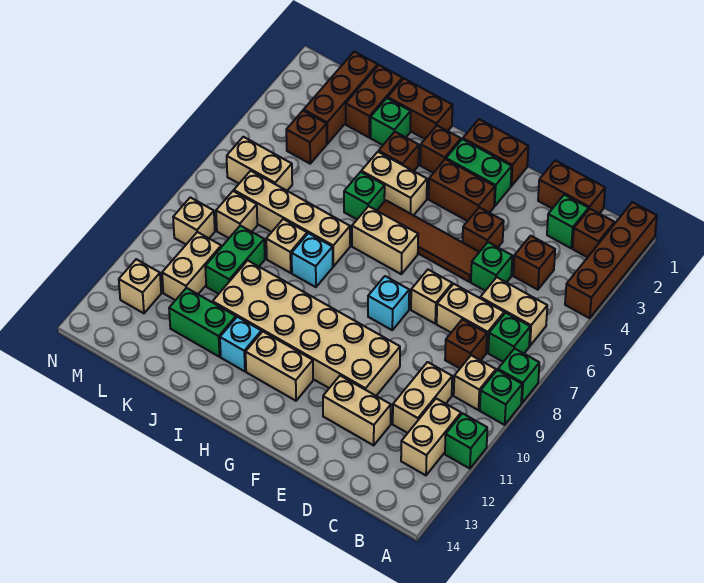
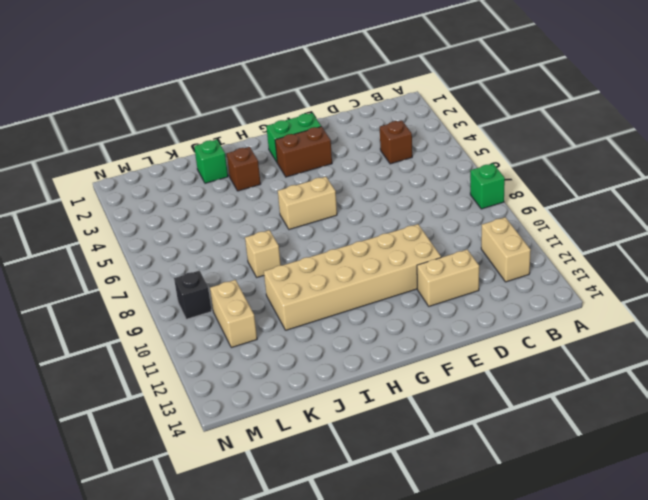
black brick M9 level 1 -> tan brick M9 level 1
none -> brown brick A1:A4 level 1
none -> green brick A9 level 1
none -> green brick A11 level 1
none -> brown brick B2 level 1

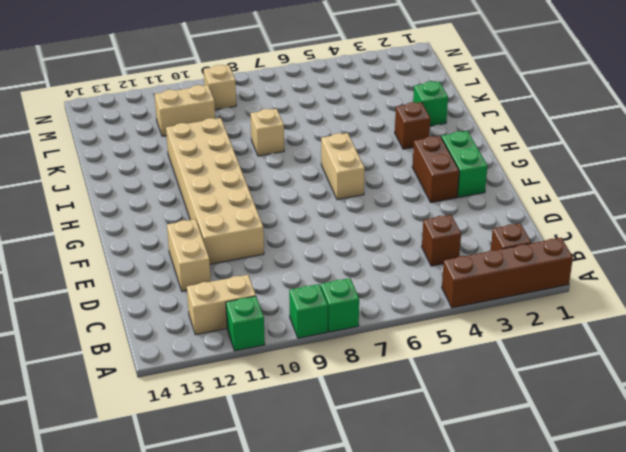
none -> tan brick B6:C6 level 1
none -> green brick B7 level 1
none -> tan brick B9 level 1
none -> brown brick C1:D1 level 1

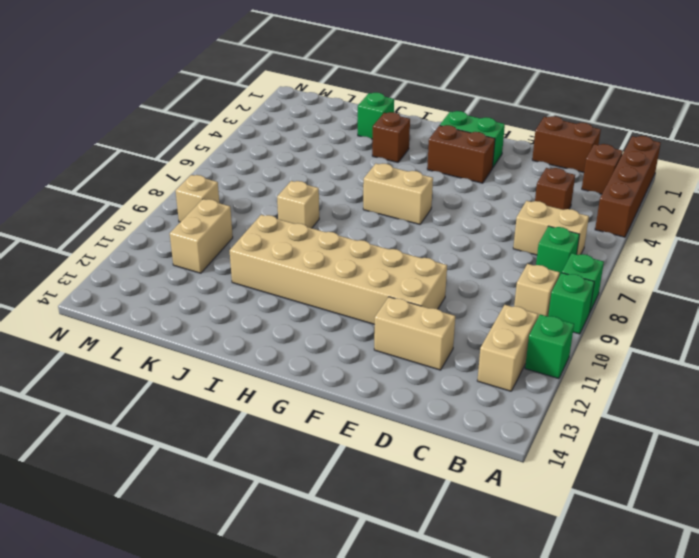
none -> green brick C2 level 1
none -> tan brick C7:D7 level 1
none -> brown brick C8 level 1
none -> tan brick C10:C11 level 1

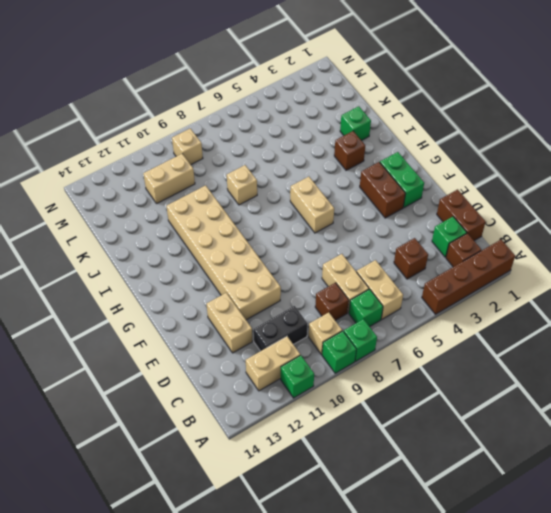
black brick C10:C11 level 1 -> tan brick C10:C11 level 1
none -> green brick D5 level 1
none -> brown brick E4 level 1
none -> brown tile E5:H5 level 1
none -> tan brick E7 level 1

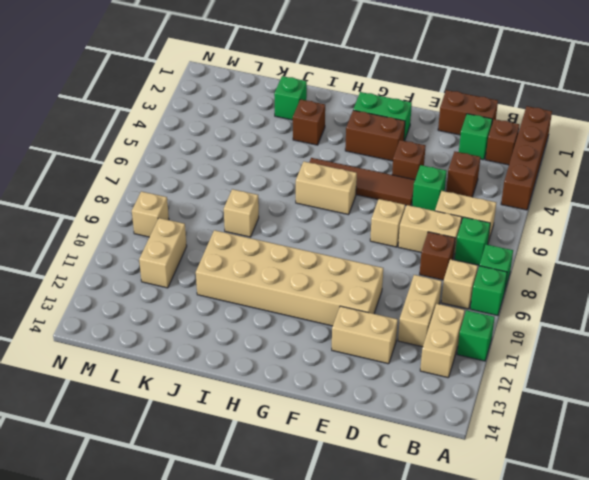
none -> brown brick F1:G1 level 1
none -> cyan brick F8 level 1
none -> tan brick G12:H12 level 1
none -> brown brick H2 level 1

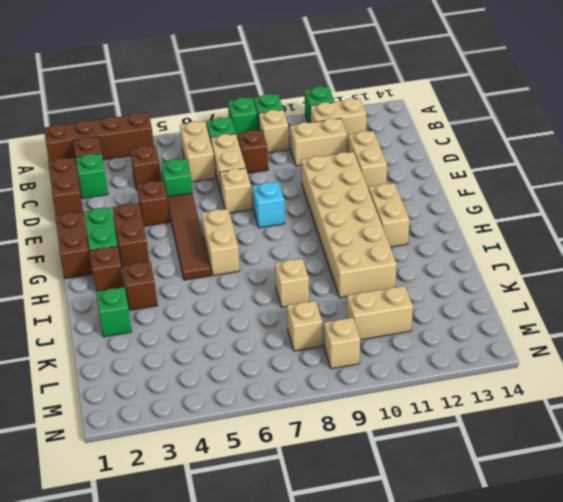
none -> tan brick H4:I4 level 1
none -> brown brick I1:J1 level 1
none -> green brick I5 level 1
none -> tan brick I7:L7 level 1

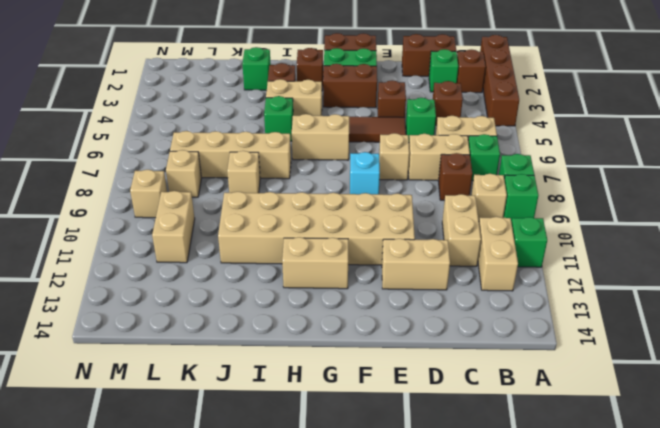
none -> brown brick I1:J1 level 1
none -> cyan brick I8 level 1
none -> cyan brick I12 level 1
none -> green brick J12:K12 level 1

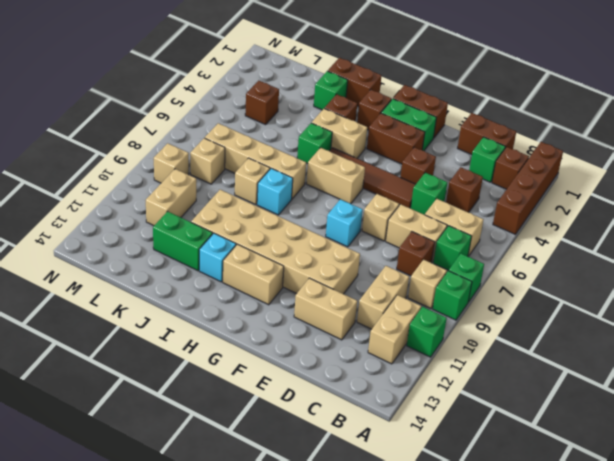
none -> brown brick K1:K2 level 1
none -> green brick K9:K10 level 1
none -> brown brick L1:L3 level 1
none -> tan brick L6:M6 level 1

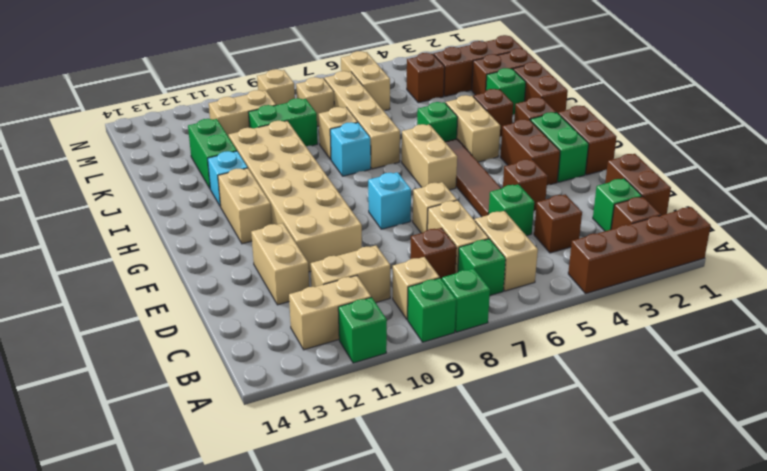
none -> tan brick M12 level 1

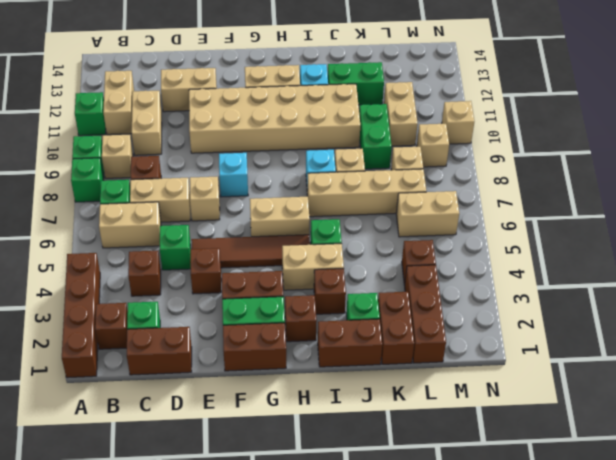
tan brick N10 level 1 -> tan brick M12 level 1

